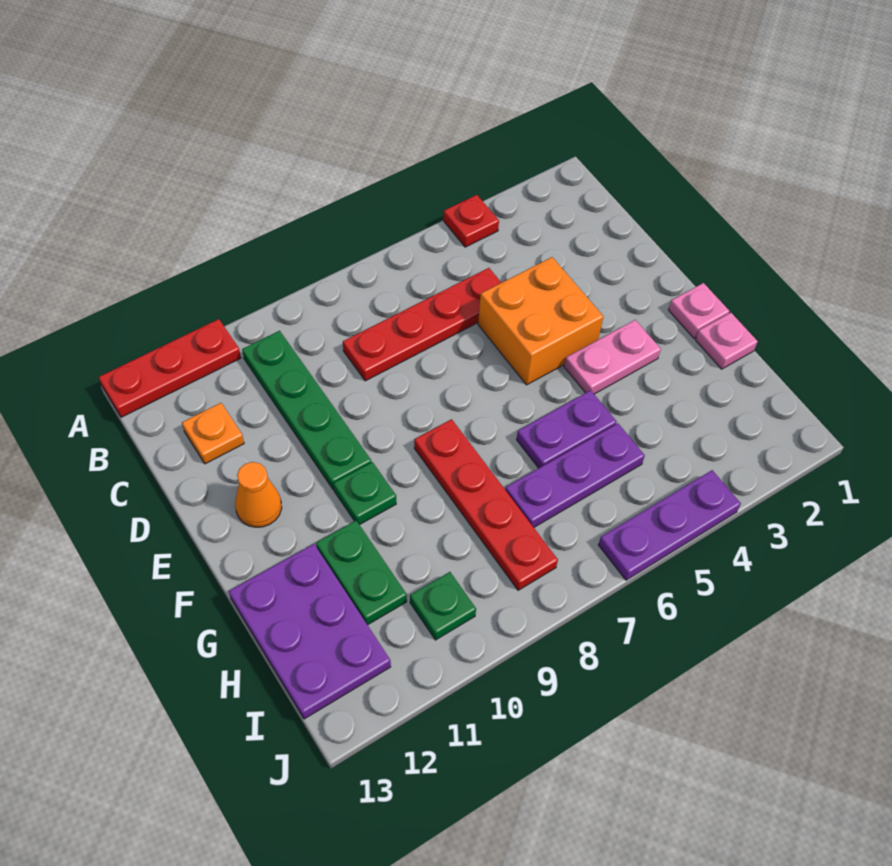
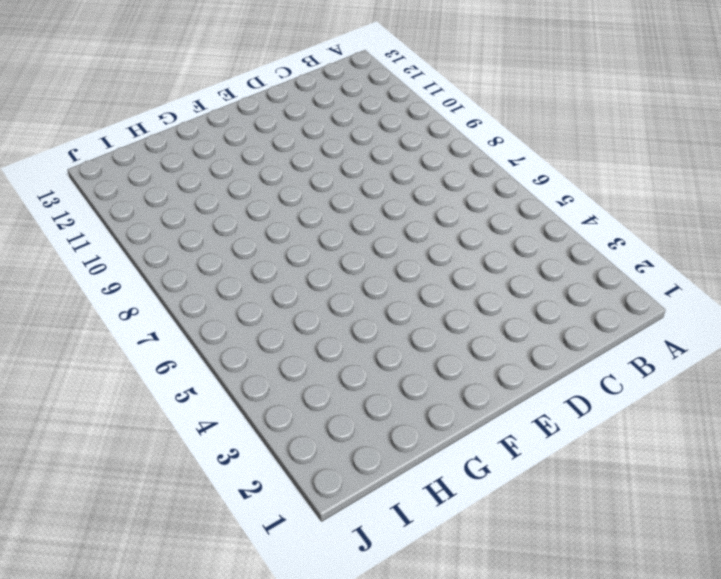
none -> red plate A4 level 1
none -> red plate A11:A13 level 1
none -> green plate B10:E10 level 1

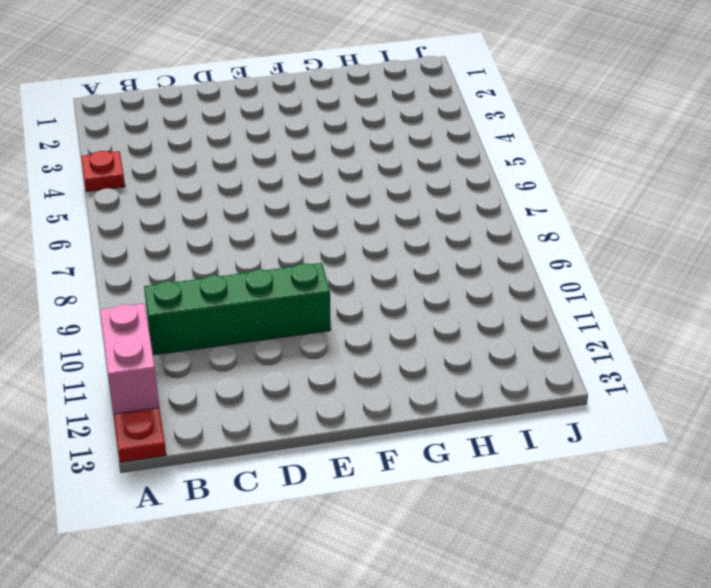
pink brick A11:A12 level 2 -> none
green brick B10:E10 level 1 -> green plate B10:E10 level 1
none -> red plate C5:C8 level 1
none -> orange plate C12 level 1
none -> orange brick D4:E5 level 1

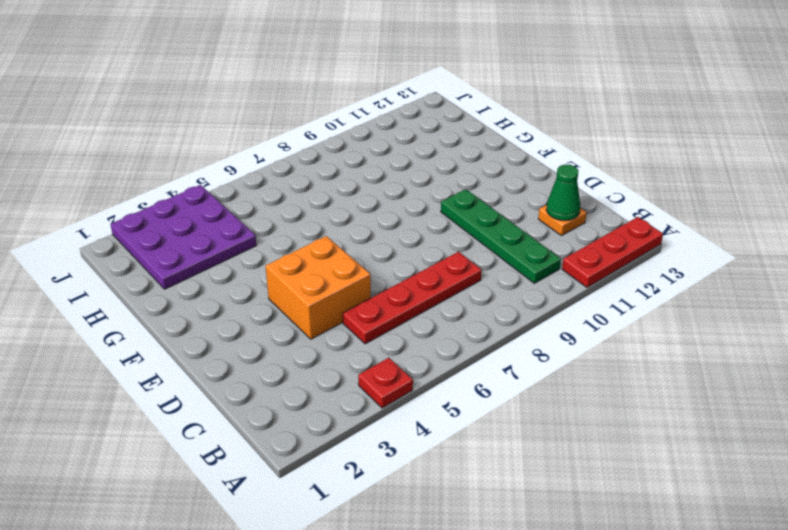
green cone C12 level 2 -> none
purple plate H2:J4 level 1 -> purple plate J4:J6 level 1
none -> orange cone E12 level 1
none -> pink plate F1 level 1
none -> pink plate F3:F4 level 1

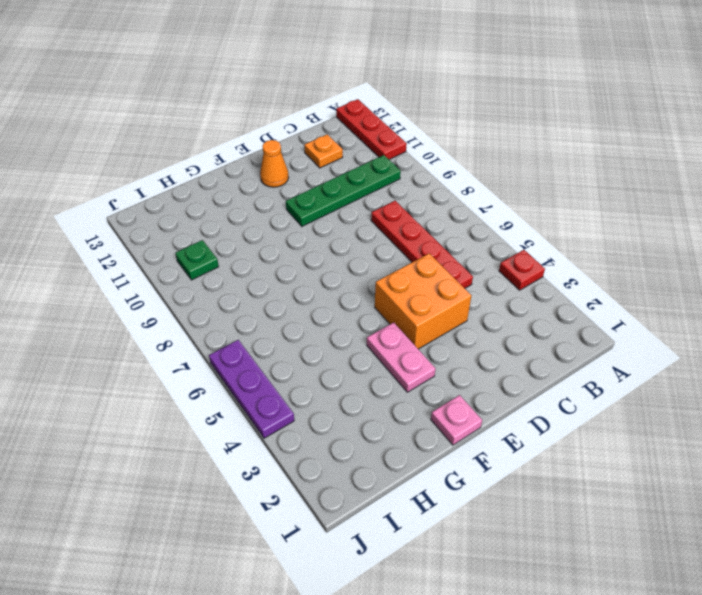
none -> red plate F8:I8 level 1
none -> green plate F10 level 1
none -> pink plate G1 level 1

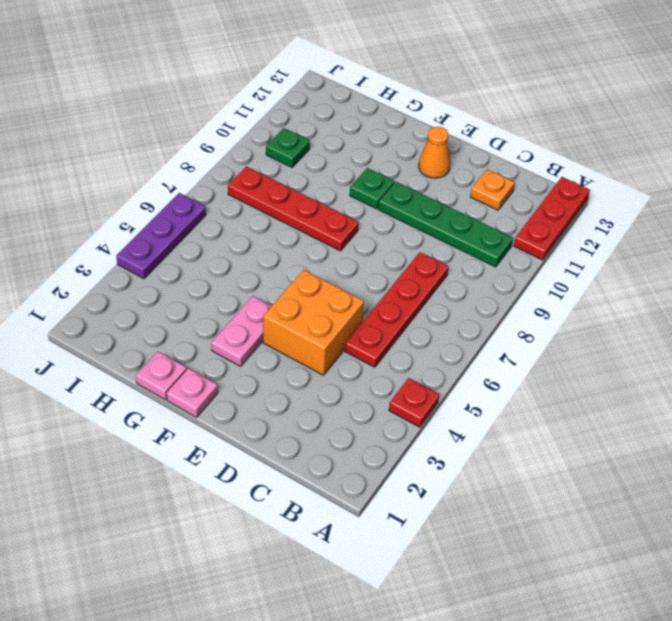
none -> purple plate G5:G6 level 1
none -> green plate G11:H11 level 1
none -> purple plate G12:I13 level 1

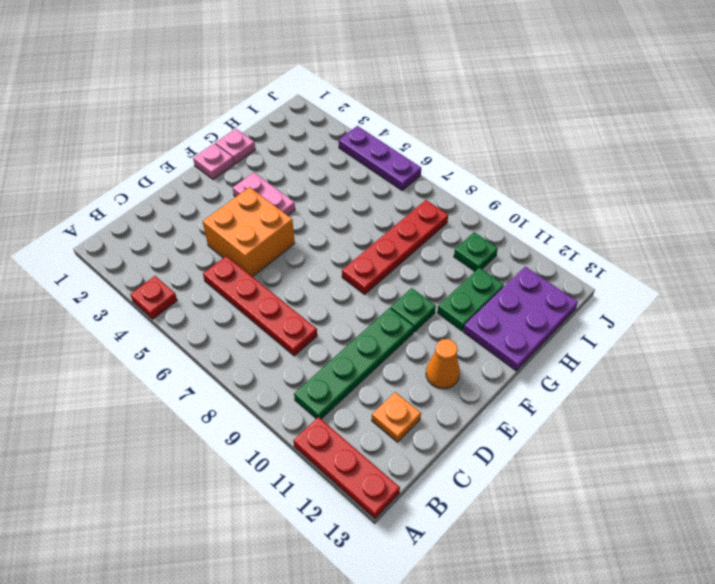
none -> purple plate G5:G6 level 1
none -> purple plate H5:H7 level 1

